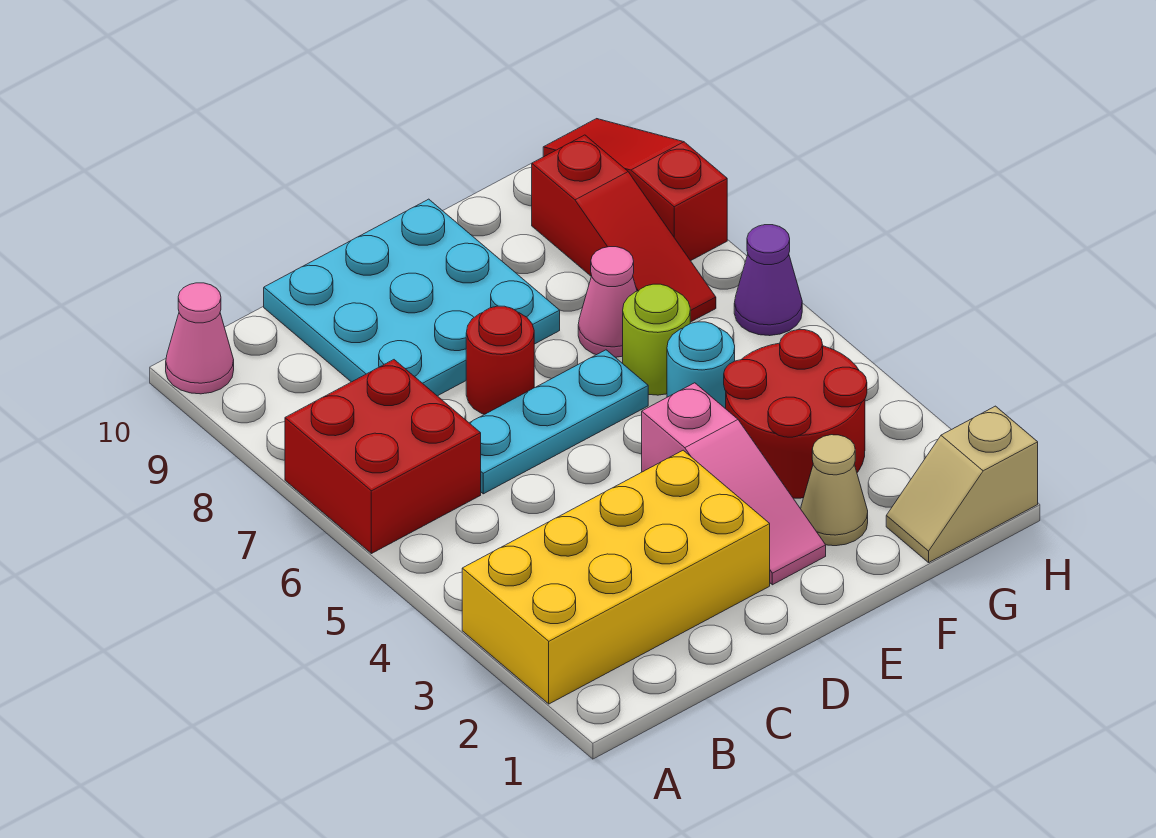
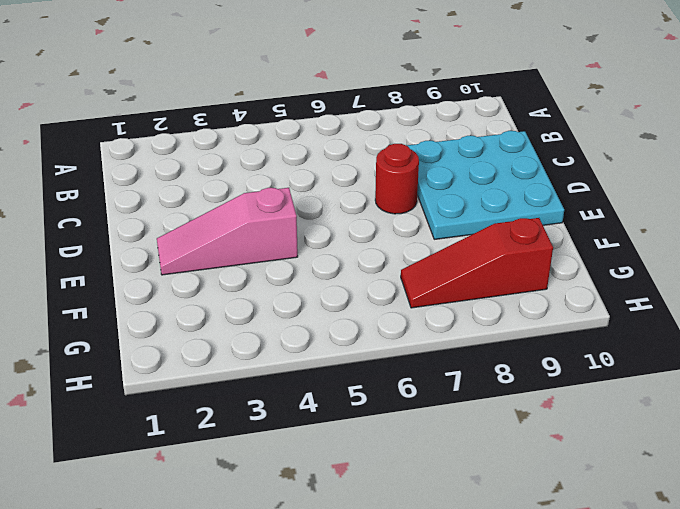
none -> yellow brick A2:D3 level 1
none -> red brick A6:B7 level 1
none -> pink cone A10 level 1

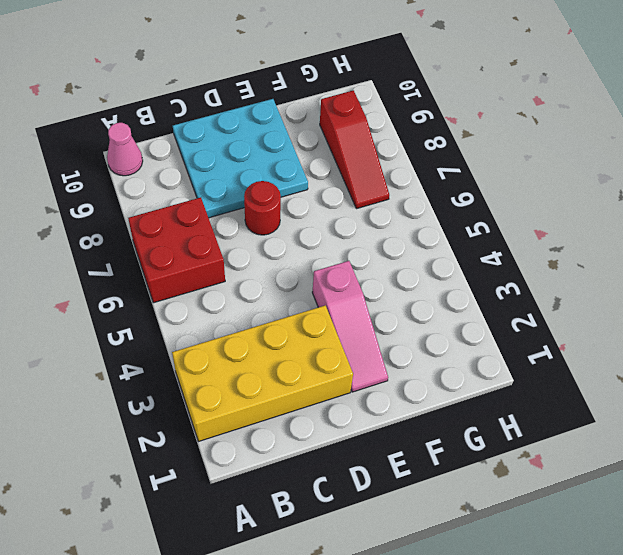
none -> cyan plate C6:E6 level 1
none -> tan cone F2 level 1
none -> red round brick F3:G4 level 1

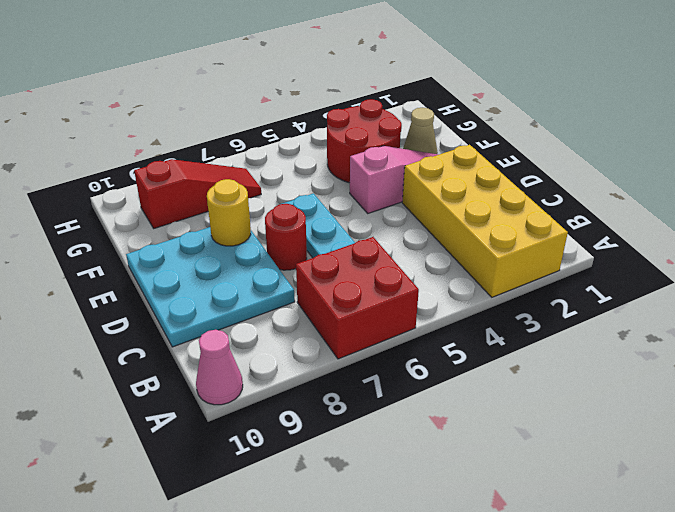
yellow round brick E8 level 2 -> none
none -> cyan round brick F5 level 1
none -> lime round brick F6 level 1
none -> pink cone F7 level 1

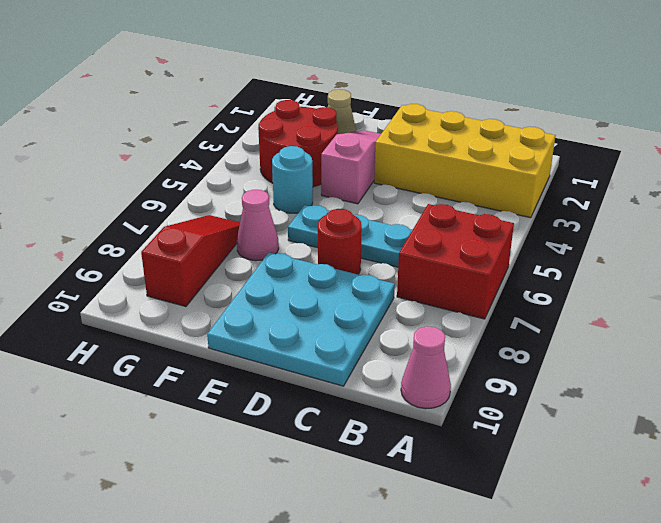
none -> lime round brick F6 level 1
none -> tan slope G1:H1 level 1 top H
none -> purple cone H6 level 1

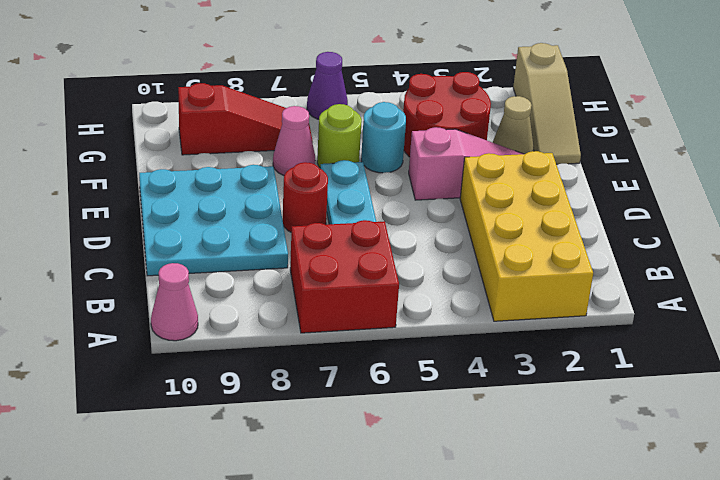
tan slope F1:H1 level 1 top H -> tan slope G1:H1 level 1 top H
none -> red slope H8:H10 level 1 top 8

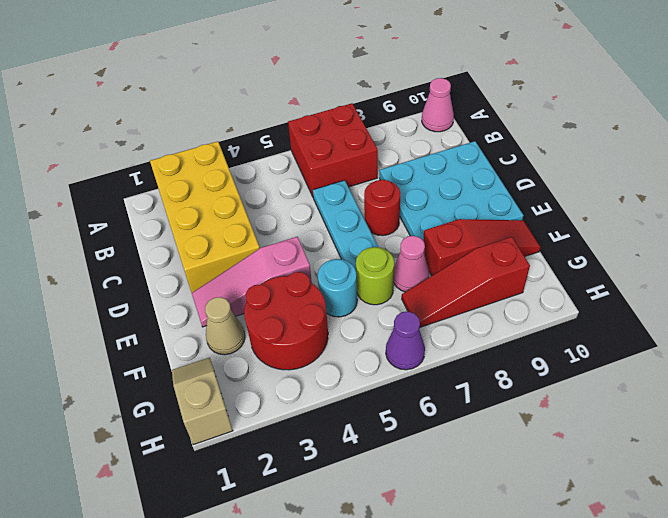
red slope F8:F10 level 1 top 8 -> red slope H8:H10 level 1 top 8

